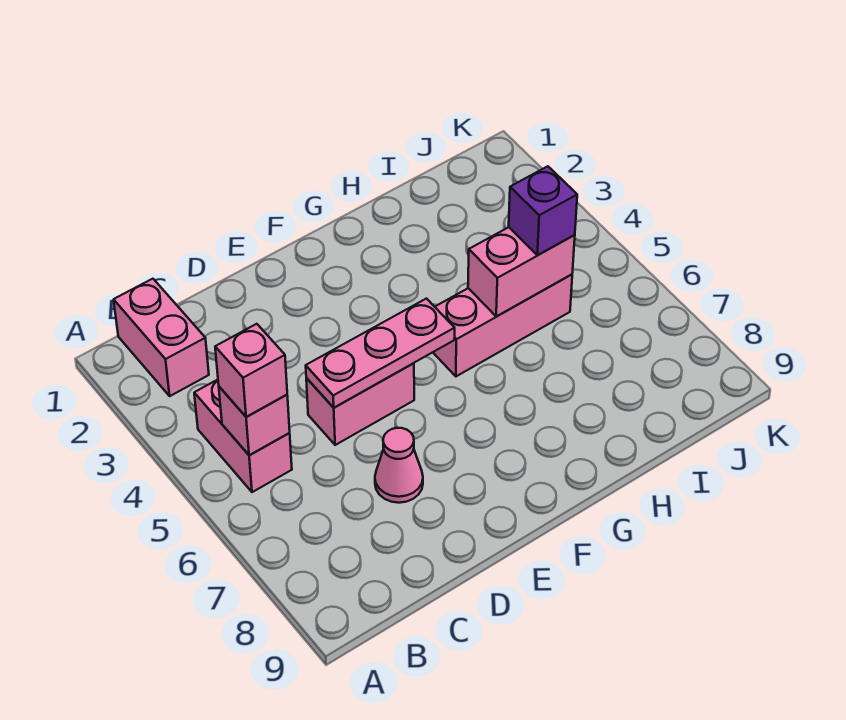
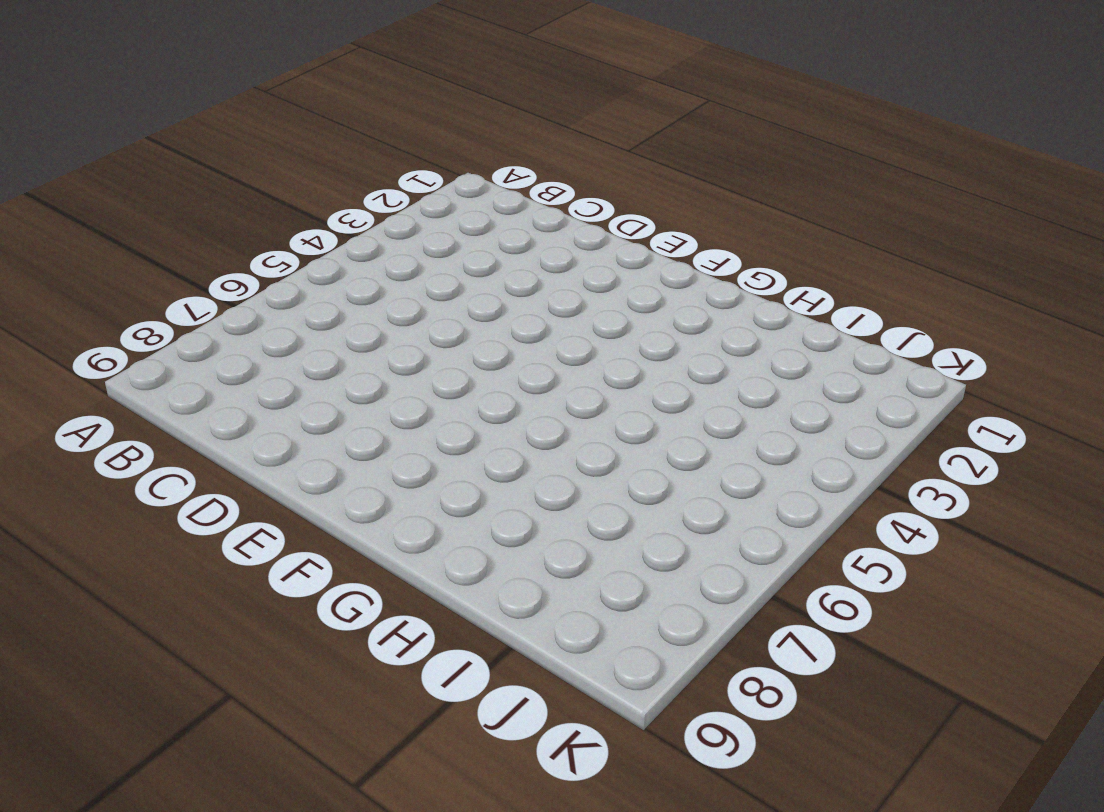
none -> pink brick B1:B2 level 1
none -> pink brick B4:B5 level 1

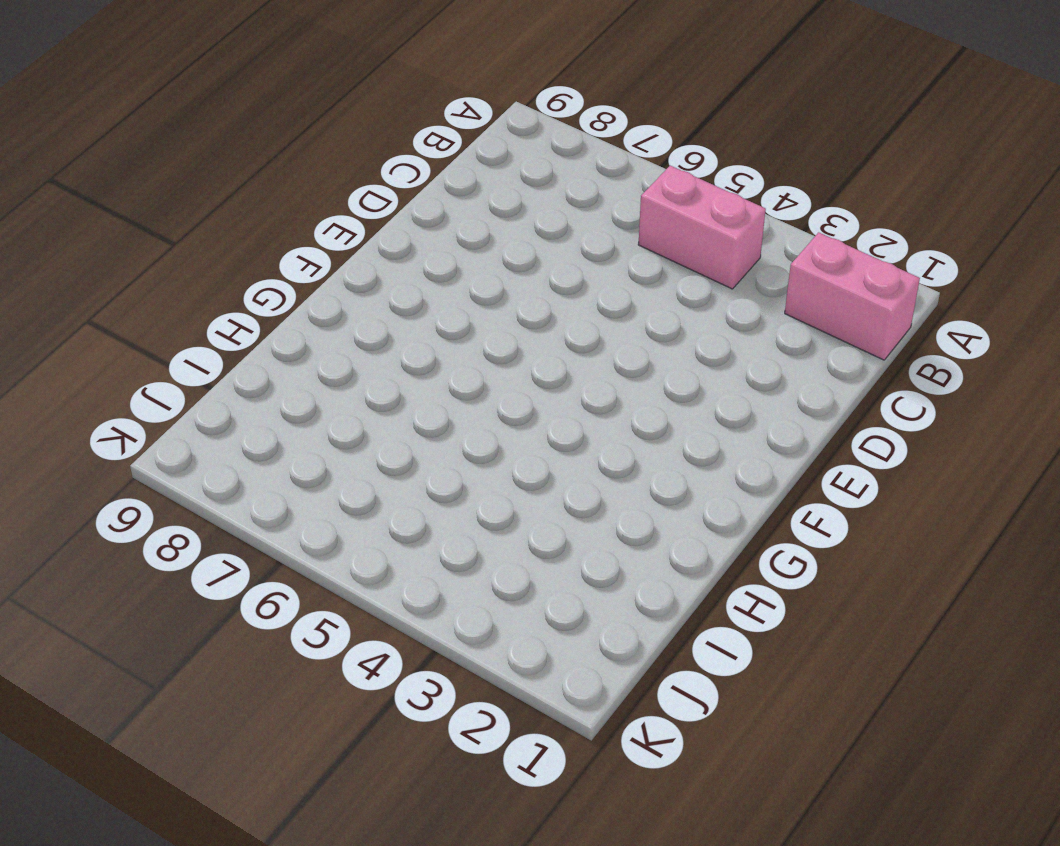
none -> pink brick D5:E5 level 1
none -> pink cone D7 level 1

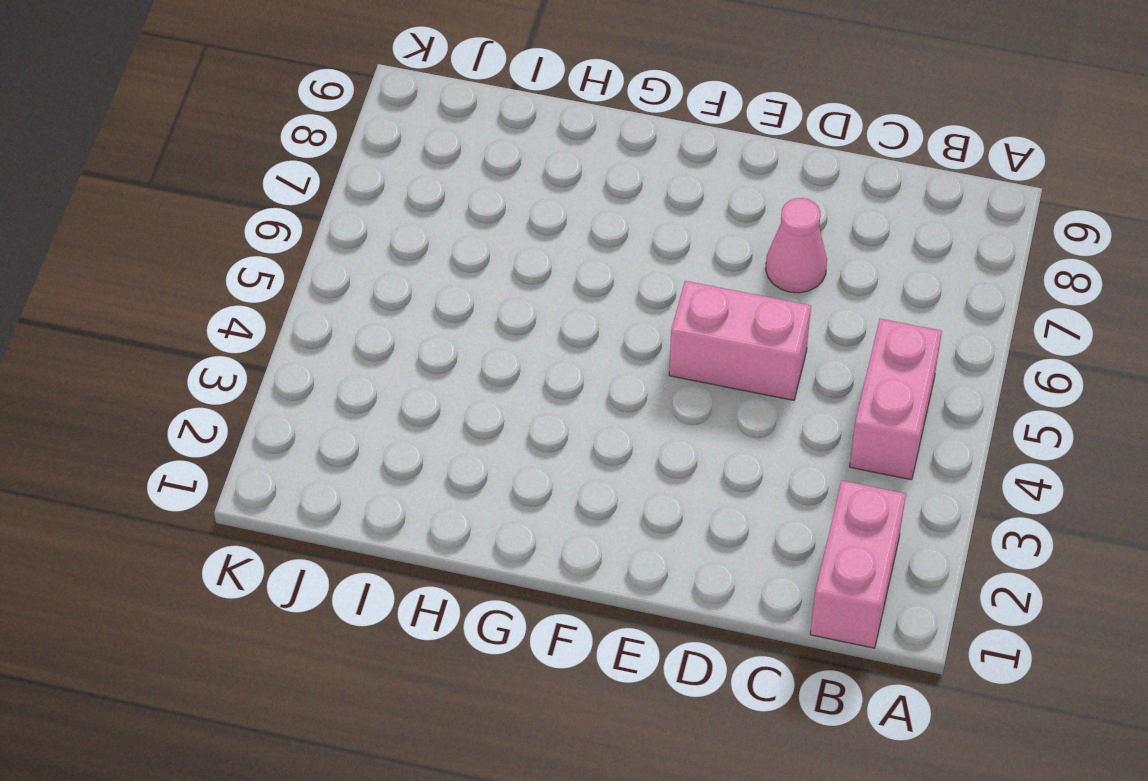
none -> pink brick G5:I5 level 1
none -> pink brick B5 level 2

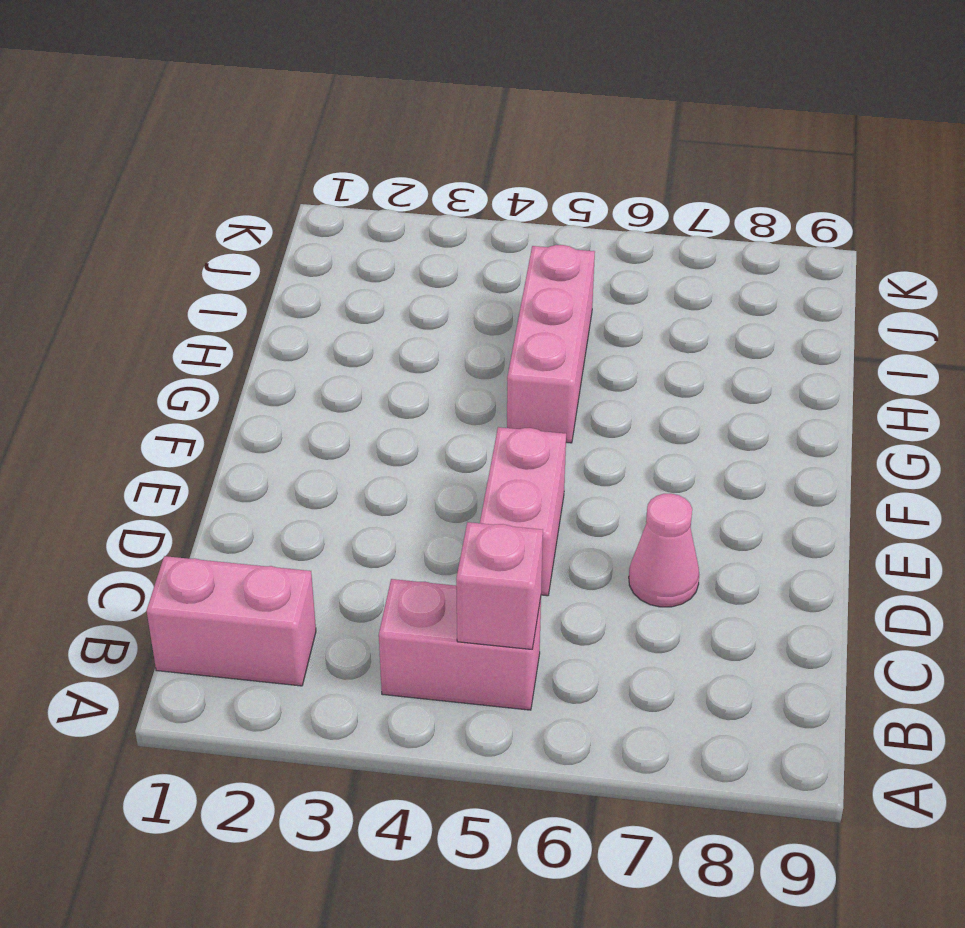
none -> pink plate D5:F5 level 2
none -> pink brick H5:I5 level 2

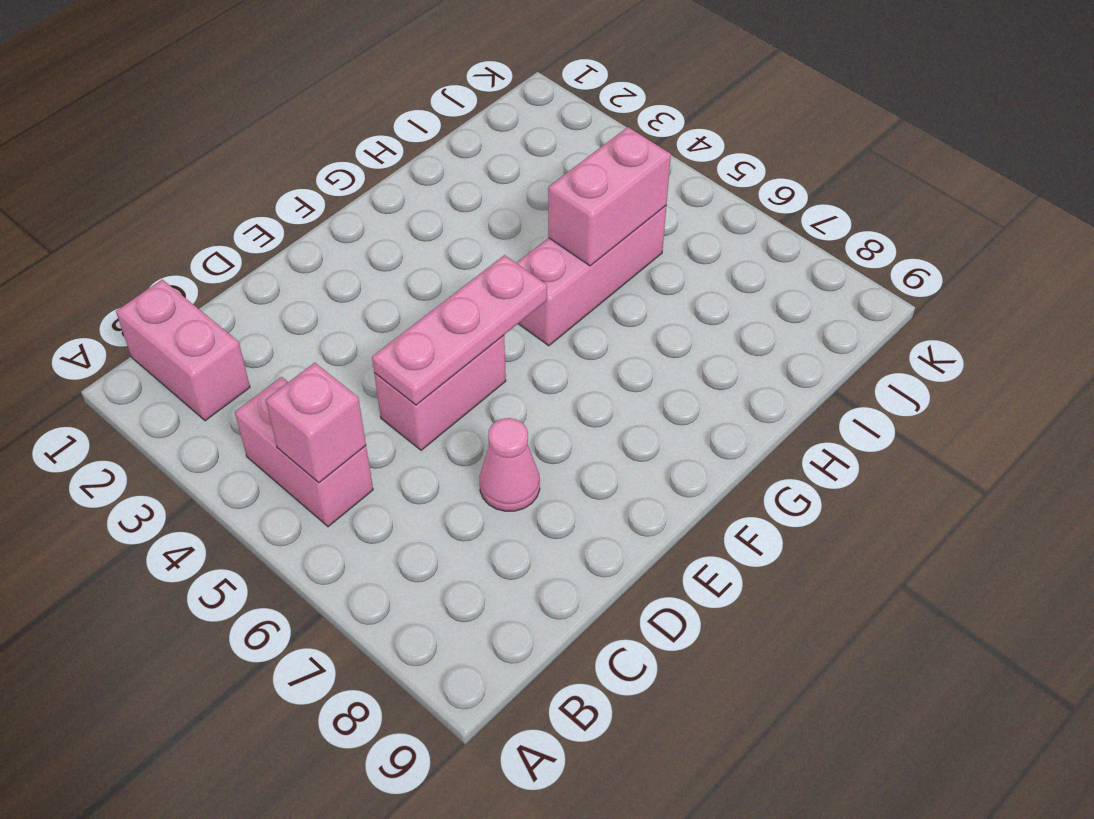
none -> pink brick B5 level 3
none -> purple brick I5 level 3

